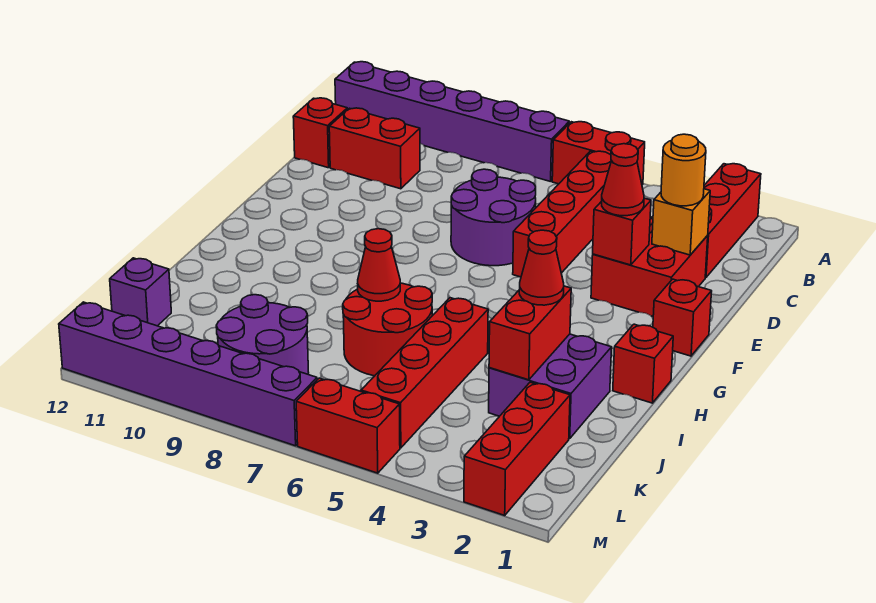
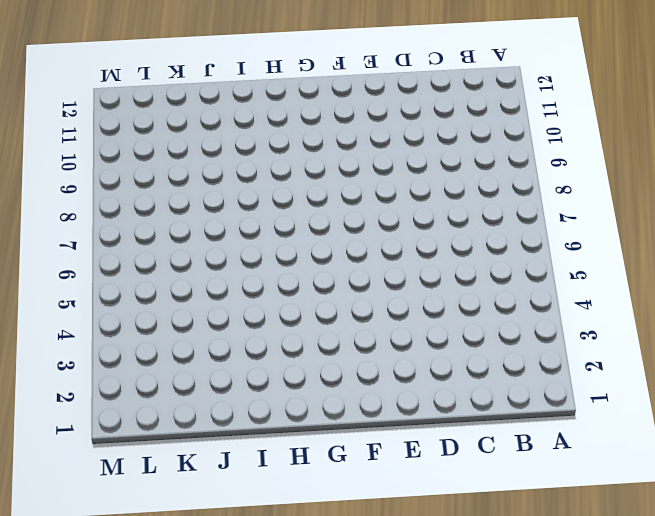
none -> red brick A2:C2 level 1
none -> red brick A5:A6 level 1
none -> purple brick A7:A12 level 1

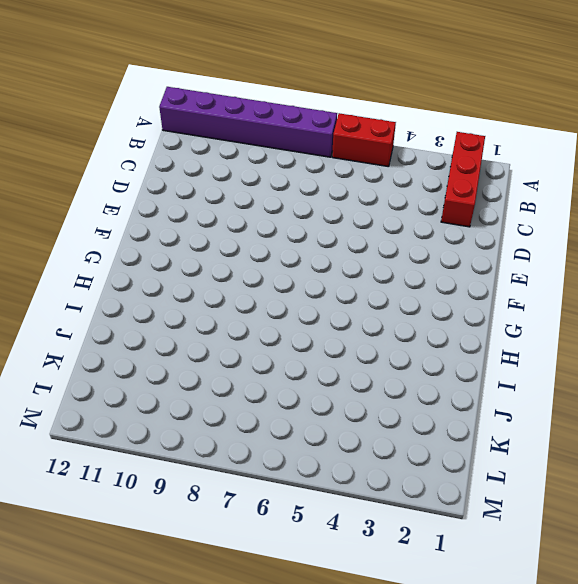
none -> red brick B5:E5 level 1
none -> red brick C10:C11 level 1
none -> red brick C12 level 1

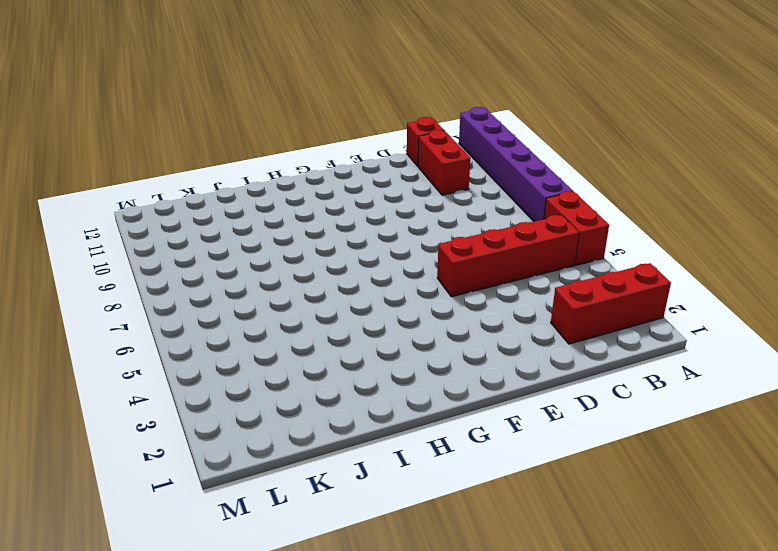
none -> red brick D2:E3 level 1
none -> purple round brick D6:E7 level 1
none -> red brick F1 level 1

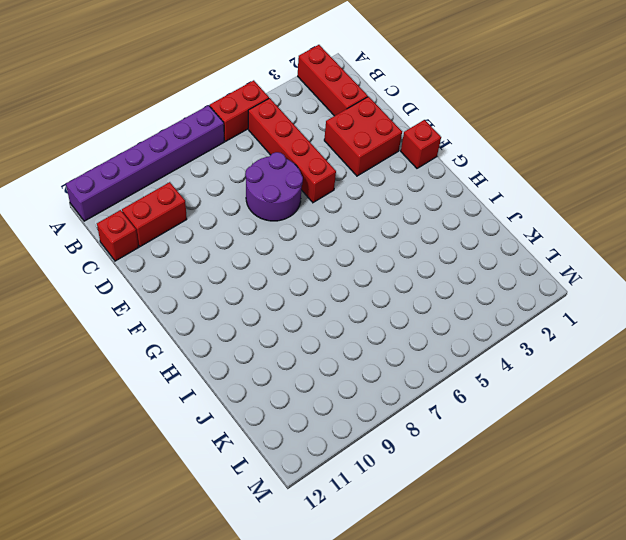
none -> red brick H1 level 1
none -> purple brick I2:J3 level 1
none -> red brick I5:L5 level 1

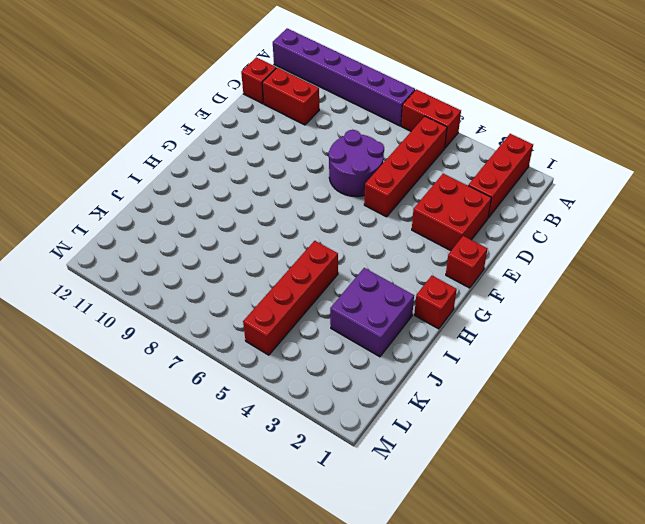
none -> red round brick I6:J7 level 1
none -> red brick K2:M2 level 1
none -> purple round brick K8:L9 level 1

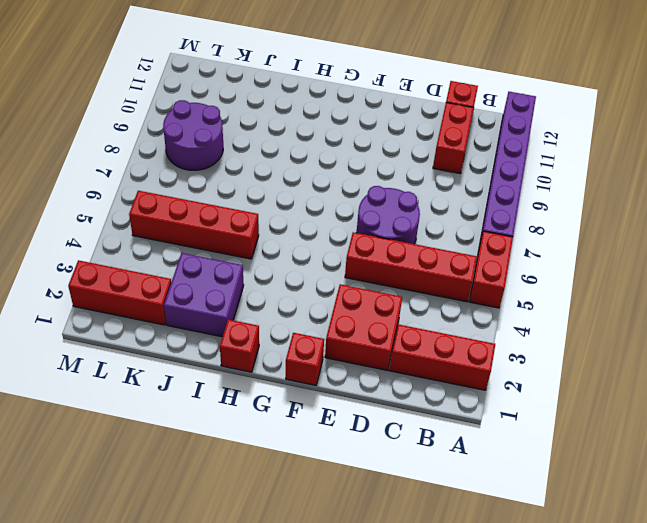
none -> red round brick I6:J7 level 1
none -> purple brick K12 level 1
none -> red brick M5:M6 level 1

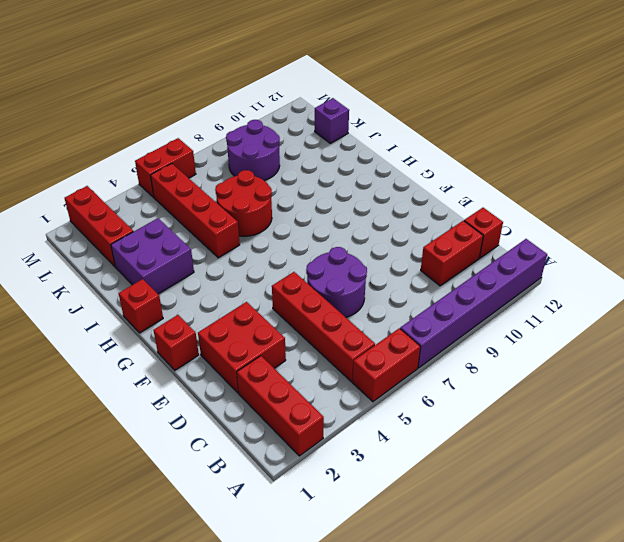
none -> purple brick M7:M12 level 1
none -> orange brick D2 level 2
none -> red brick E3 level 2

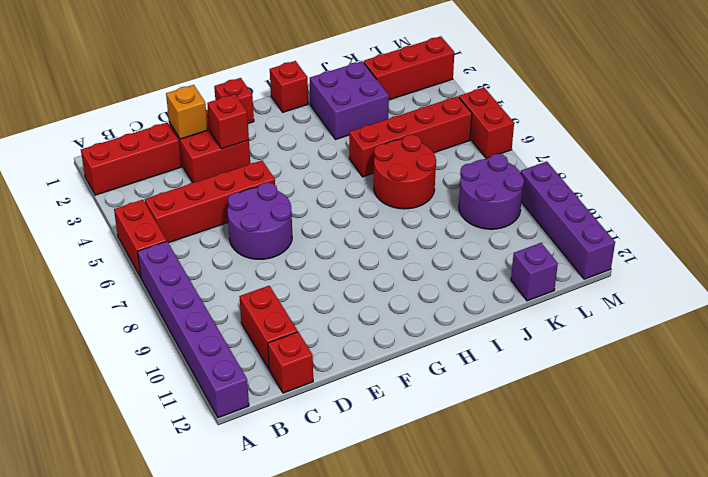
purple brick M9:M12 level 1 -> purple brick M7:M12 level 1
none -> red brick I3:J3 level 2
none -> red cone I7 level 2
none -> orange round brick D2 level 3

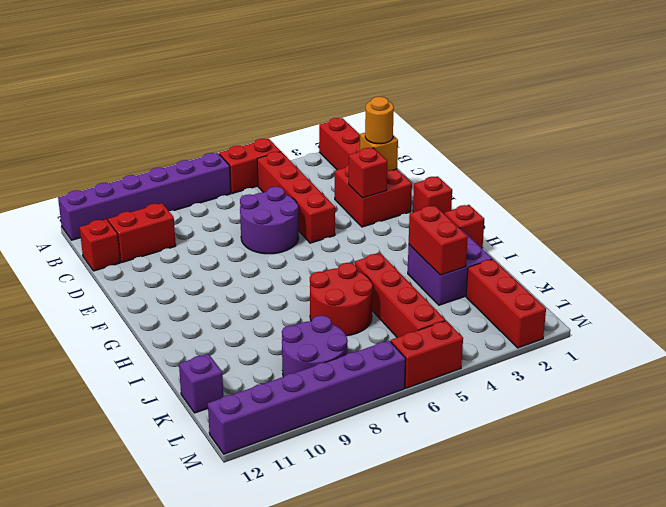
none -> red cone I7 level 2
none -> red cone E3 level 3
none -> red cone I3 level 3

